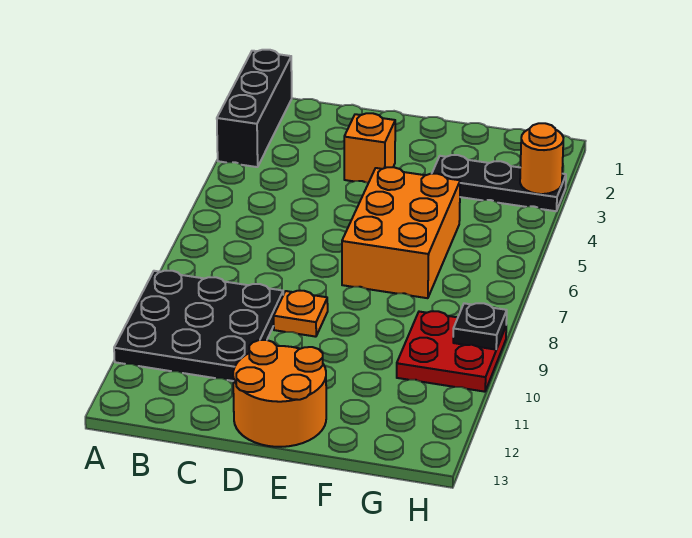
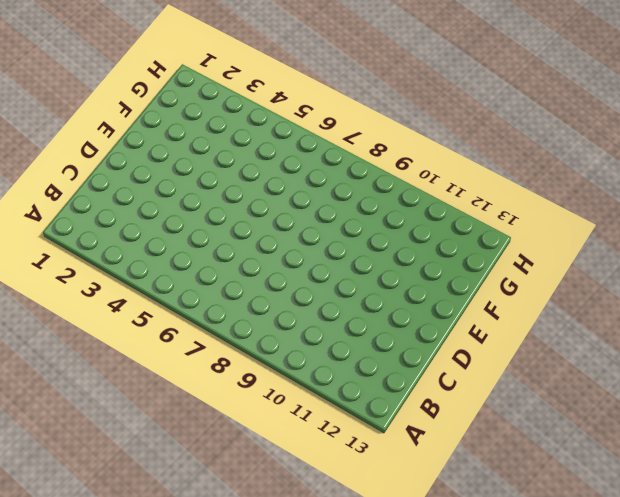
none -> black brick A1:A3 level 1
none -> black plate A9:C11 level 1

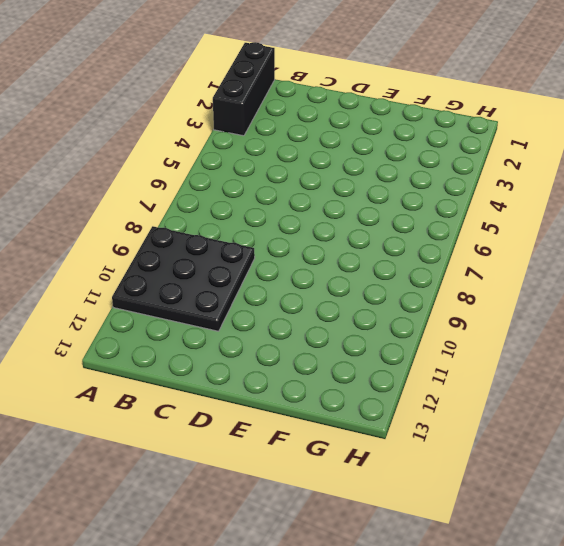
none -> orange brick D3 level 1
none -> orange plate D9 level 1

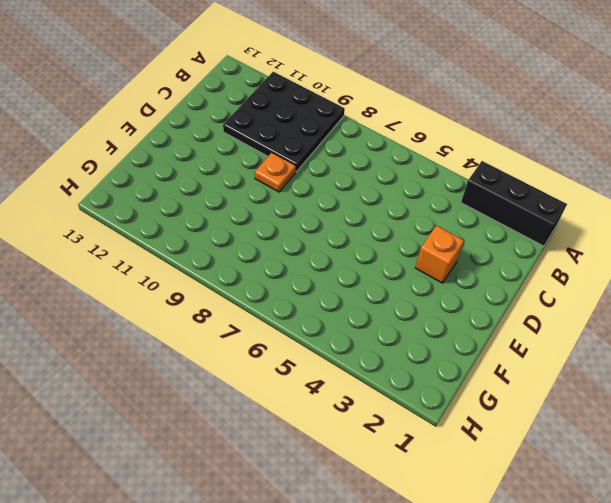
none -> orange round brick D12:E13 level 1
none -> orange brick E5:F7 level 1

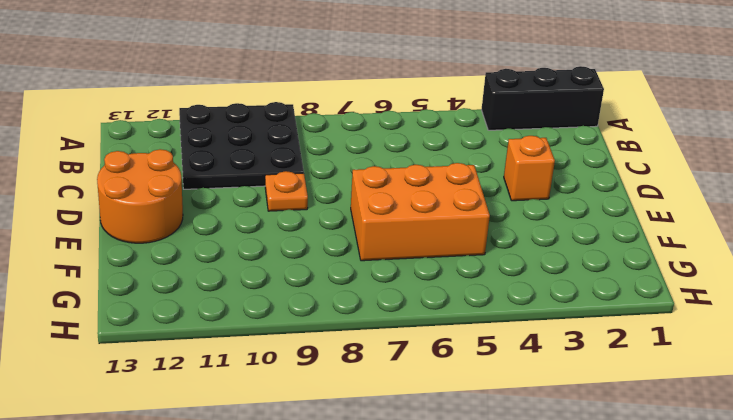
none -> black plate F3:H3 level 1
none -> red plate G9:H10 level 1

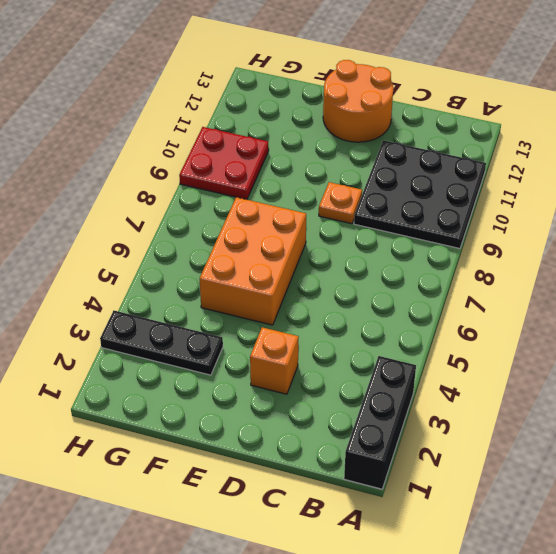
none -> orange round brick H3 level 2
none -> black plate H9 level 2

